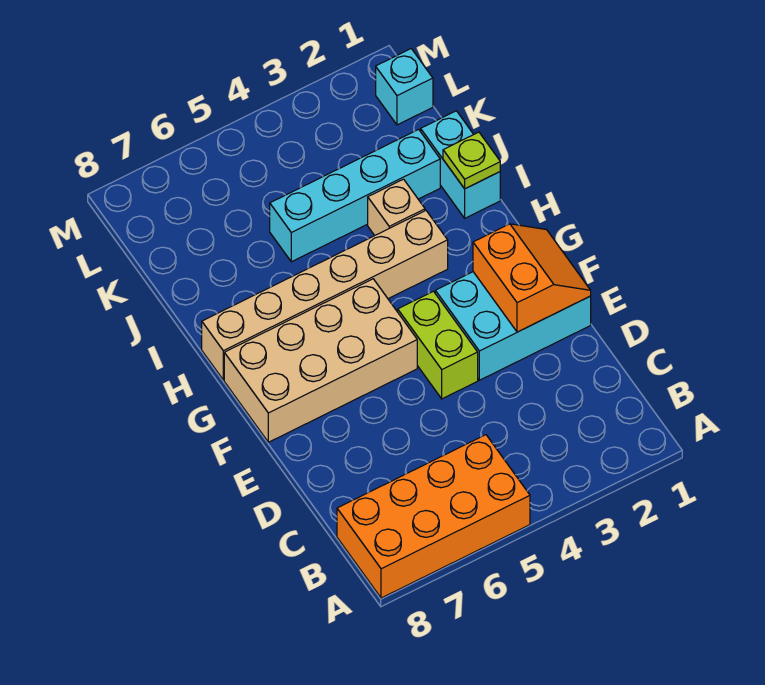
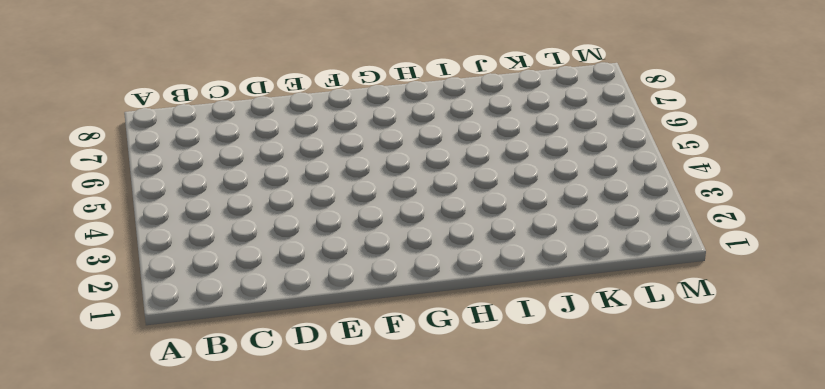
none -> orange brick A5:B8 level 1
none -> cyan brick E1:F3 level 1

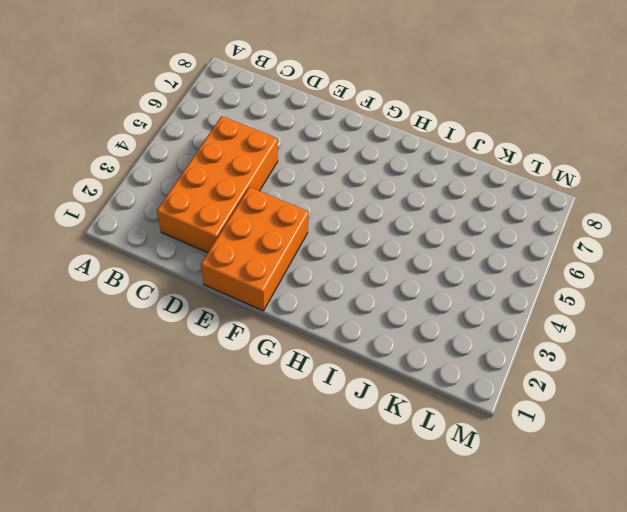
orange brick C2:D5 level 1 -> orange brick A5:B8 level 1
orange brick E1:F3 level 1 -> cyan brick E1:F3 level 1
none -> lime brick E4:F4 level 1
none -> tan brick F5:G8 level 1

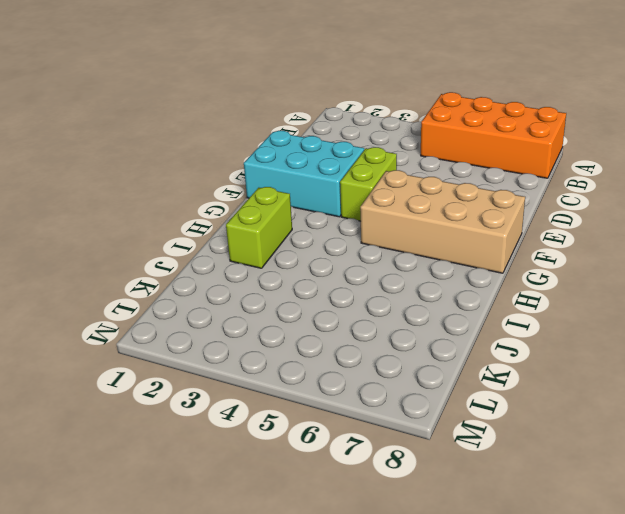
lime brick H2:I2 level 1 -> none
none -> tan brick H3:H8 level 1
none -> cyan brick I1:J1 level 1

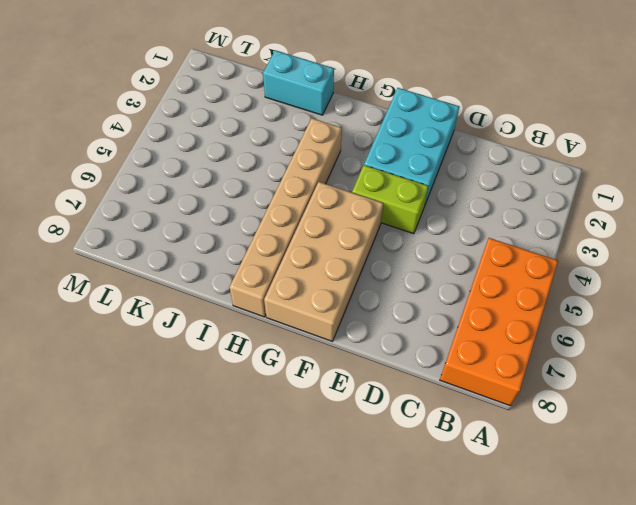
none -> tan brick I3 level 1
none -> cyan brick J2:J5 level 1

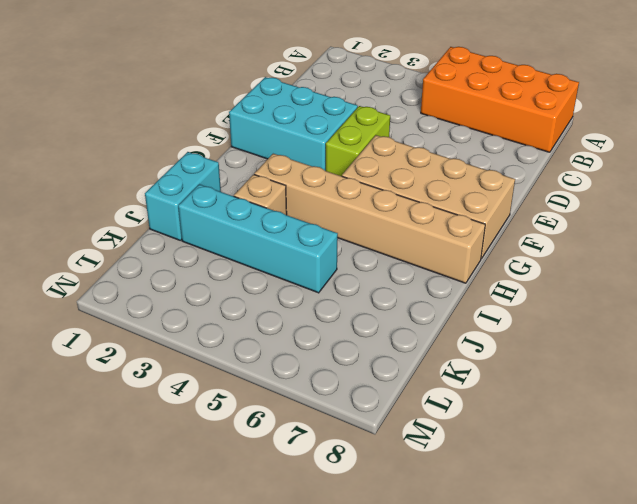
none -> cyan brick L1 level 1
none -> orange slope E1:F2 level 2 top 2

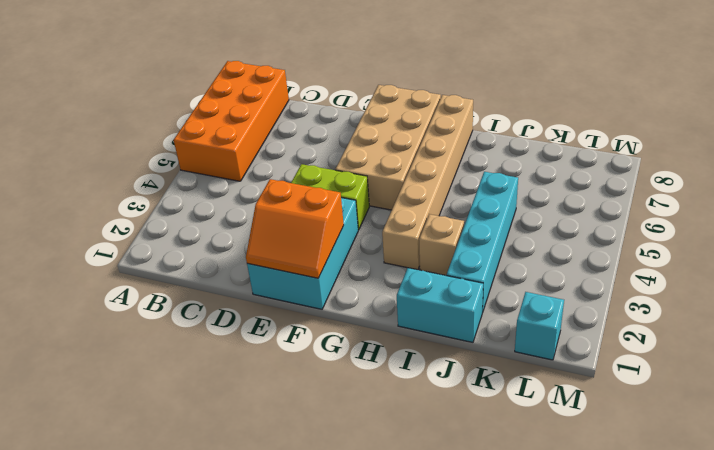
none -> lime plate I1 level 2

